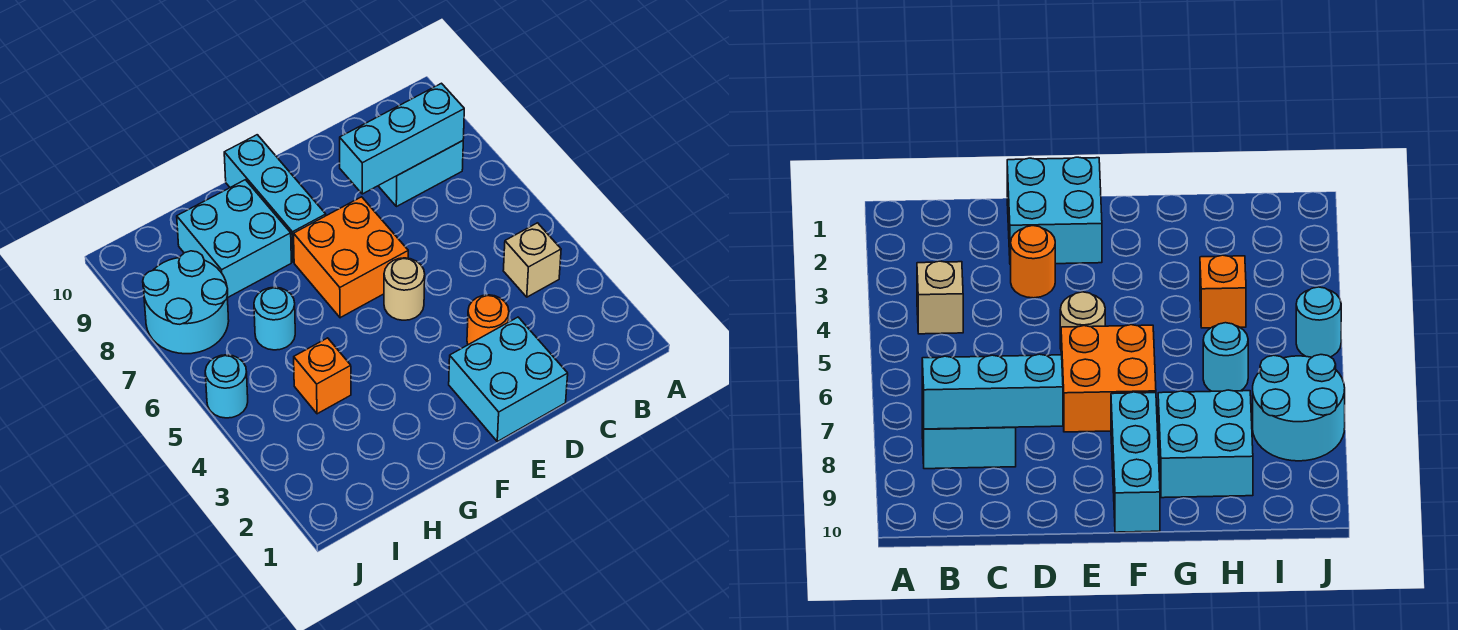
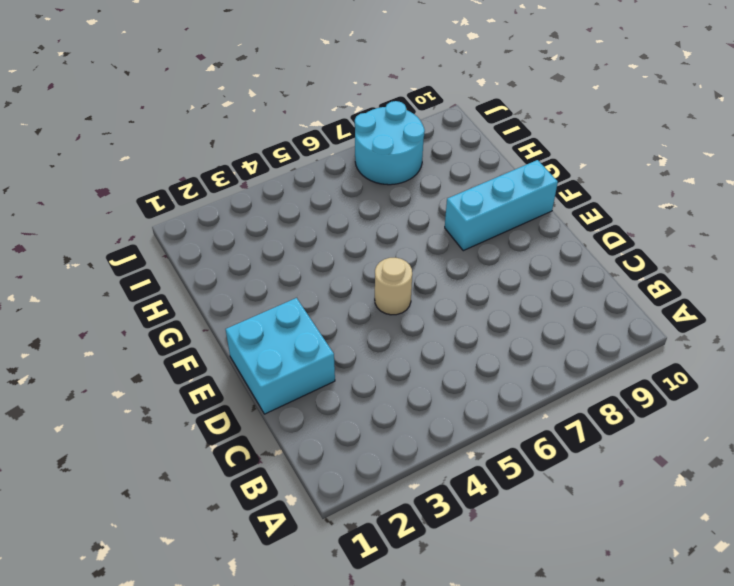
none -> tan brick B4 level 1
none -> cyan brick B8:C8 level 1
none -> orange round brick D3 level 1

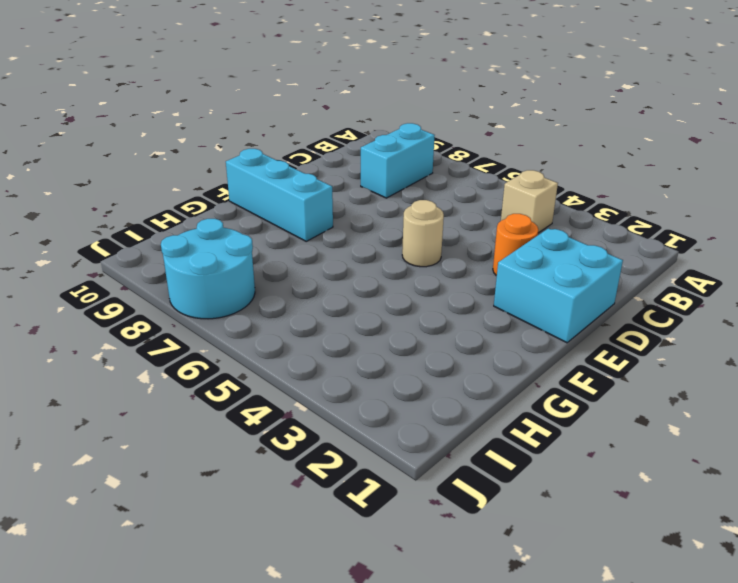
none -> orange brick E6:F7 level 1
none -> cyan brick G8:H9 level 1
none -> orange brick H4 level 1

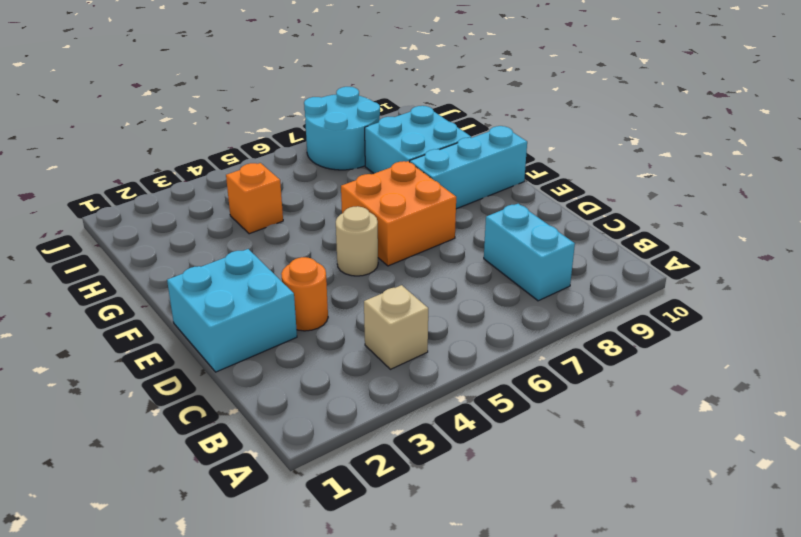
none -> cyan round brick H6 level 1
none -> cyan round brick J5 level 1
none -> cyan brick B8:D8 level 2

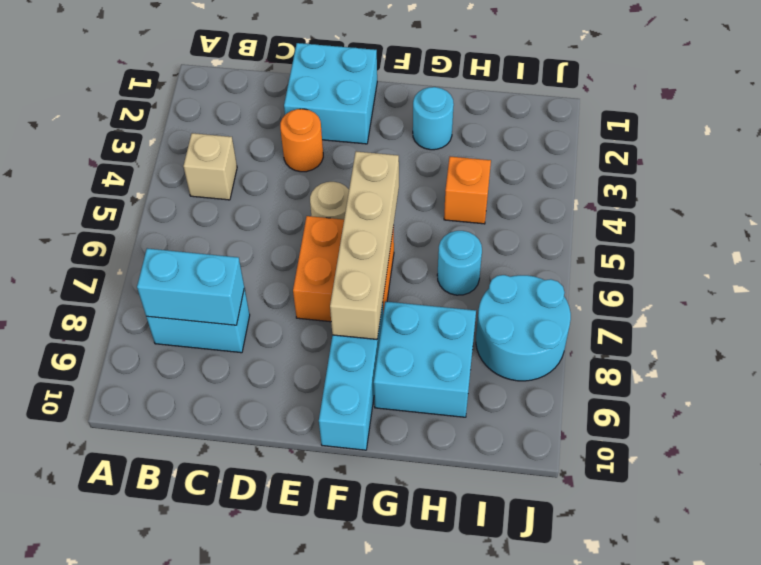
cyan brick B8:C8 level 2 -> cyan brick B8:D8 level 2
tan brick F5:F8 level 2 -> none
cyan round brick G2 level 1 -> cyan round brick J5 level 1

